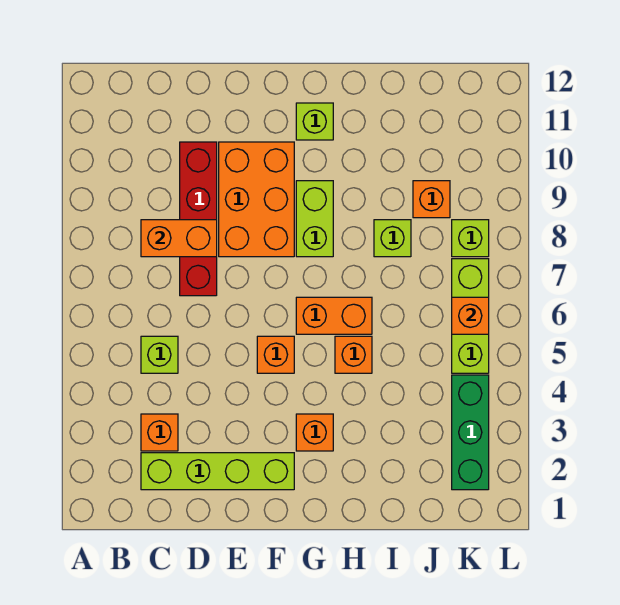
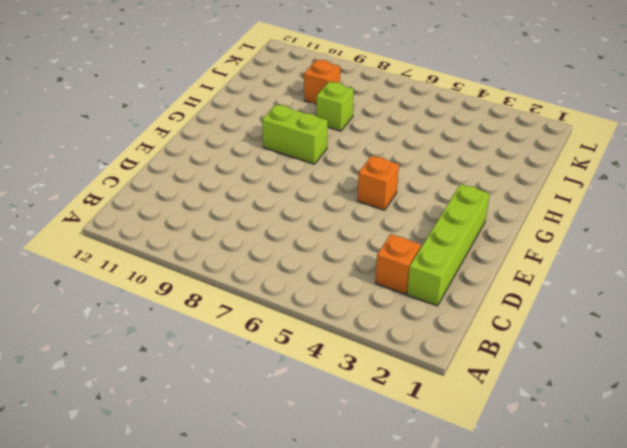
none -> lime brick C5 level 1
none -> red brick D7:D10 level 1
none -> orange brick E8:F10 level 1

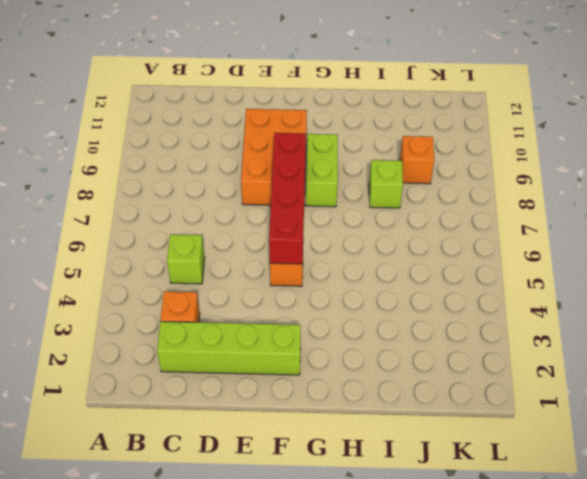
red brick F5:F8 level 2 -> red brick D7:D10 level 1
none -> orange brick G3 level 1
none -> orange brick G6:H6 level 1
none -> lime brick G11 level 1

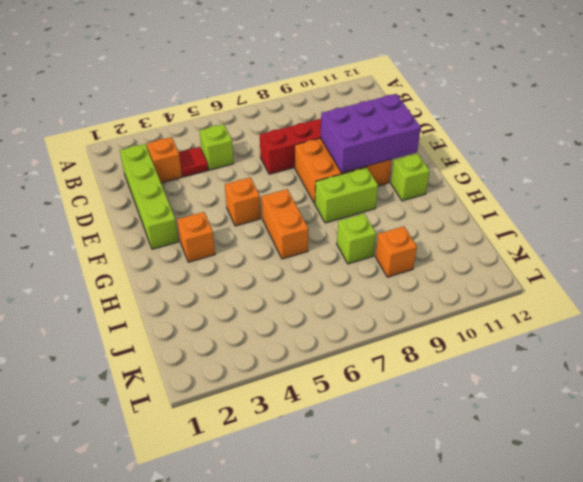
red tile C4 level 1 -> none
purple brick E9:F11 level 2 -> none
none -> orange brick H5 level 1
none -> green brick K2:K4 level 1
none -> lime brick K5:K7 level 1

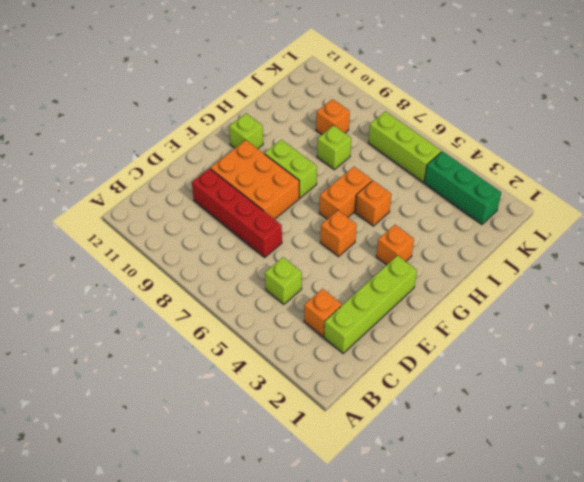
none -> lime brick K8 level 1
none -> orange brick C8:D8 level 2
none -> orange brick K6 level 2

